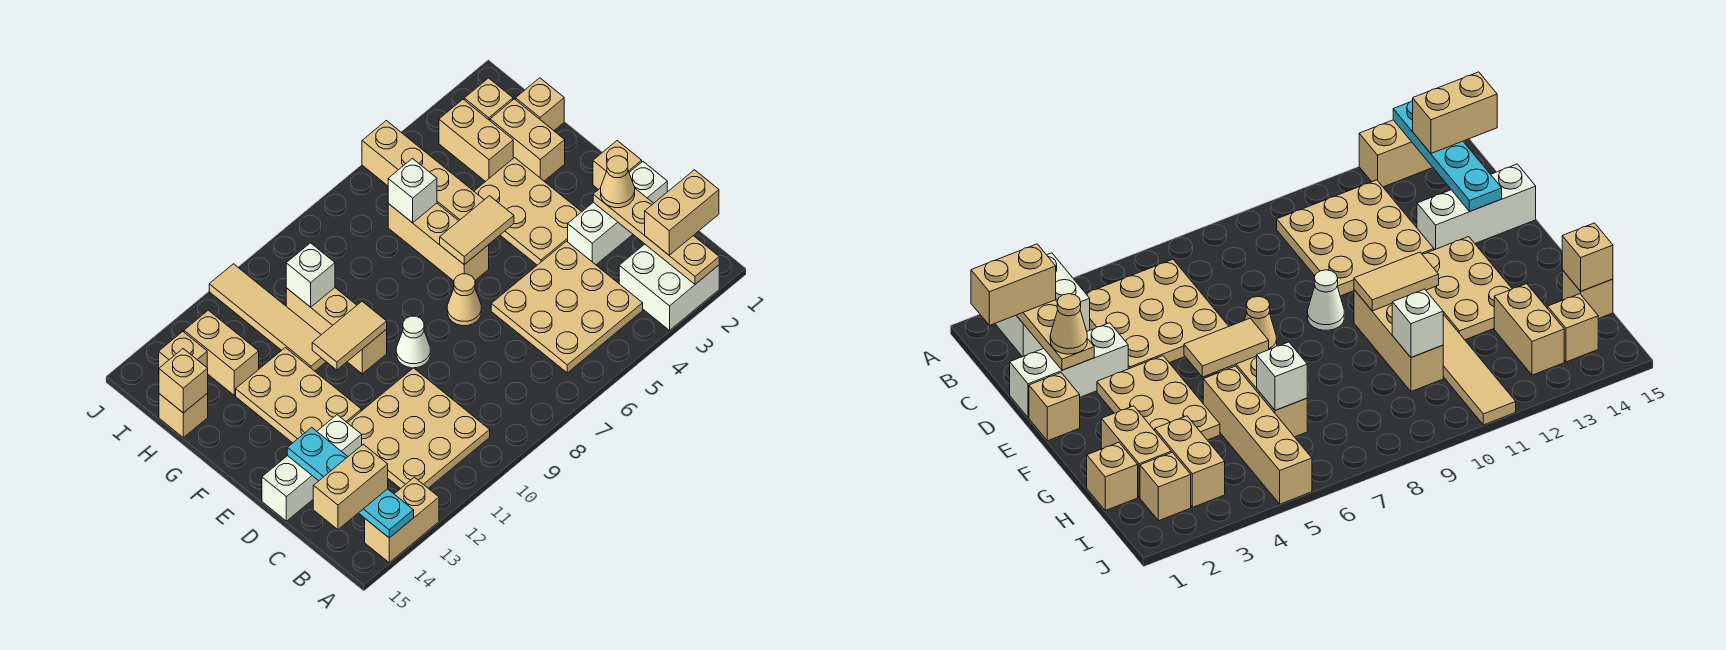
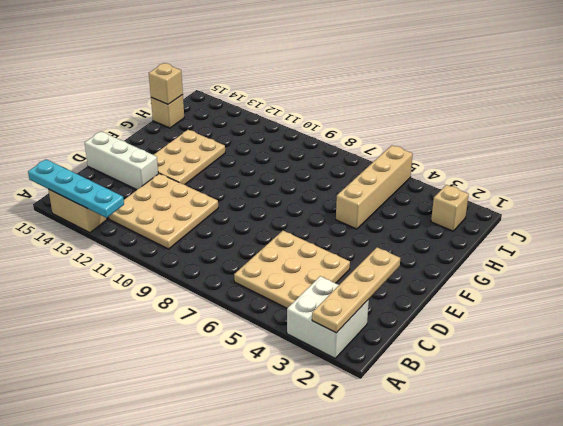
cyan plate A12:A15 level 2 -> cyan plate A14:D14 level 2
none -> white brick D1:D3 level 1
none -> tan brick E1 level 1
none -> tan plate E3:G4 level 1
none -> tan cone E7 level 1

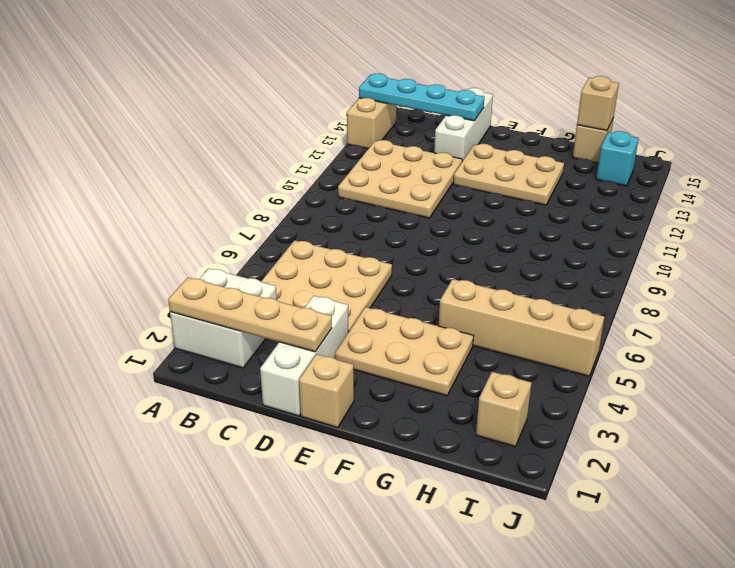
cyan brick I14 level 1 -> tan brick I14 level 1
none -> tan cone E7 level 1
none -> white cone E9 level 1
none -> tan brick F6:H6 level 1
none -> tan brick F10:H10 level 1

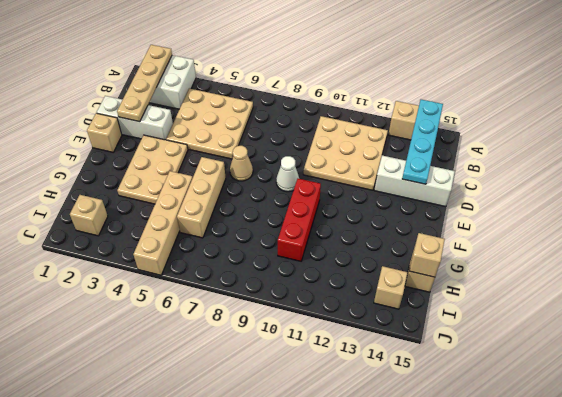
red brick F10:H10 level 1 -> tan brick F10:H10 level 1
none -> tan plate E12:G13 level 1
none -> tan brick G2:H2 level 1
none -> tan tile G11:J11 level 1
none -> tan brick H1 level 1

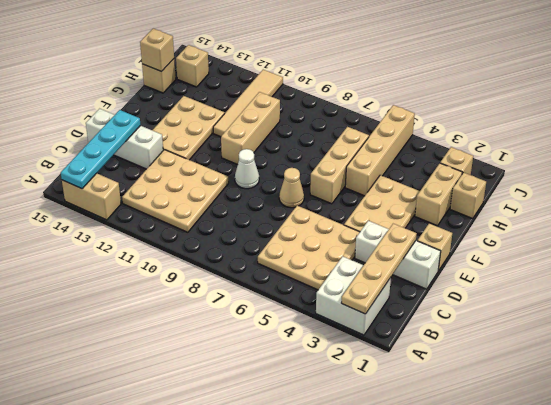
none -> tan brick H3:I3 level 1
none -> tan brick H13:I13 level 1
none -> tan tile F5:F6 level 2
none -> tan tile F10:F11 level 2

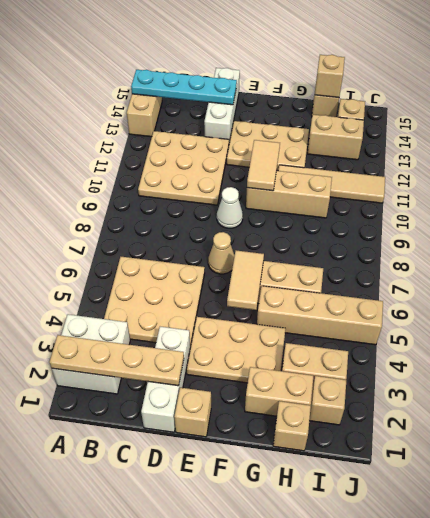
none -> white brick H6 level 2
none -> white brick H10 level 2
none -> tan brick B1:B2 level 3
none -> tan brick B14:B15 level 3

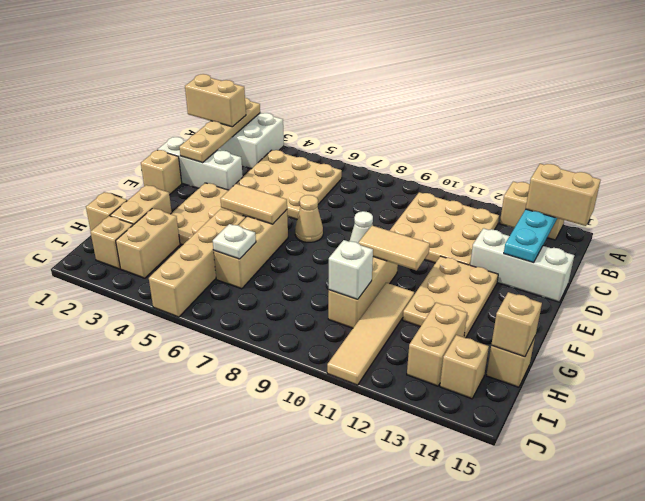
white plate H6 level 2 -> white brick H6 level 2
none -> tan cone D2 level 3

